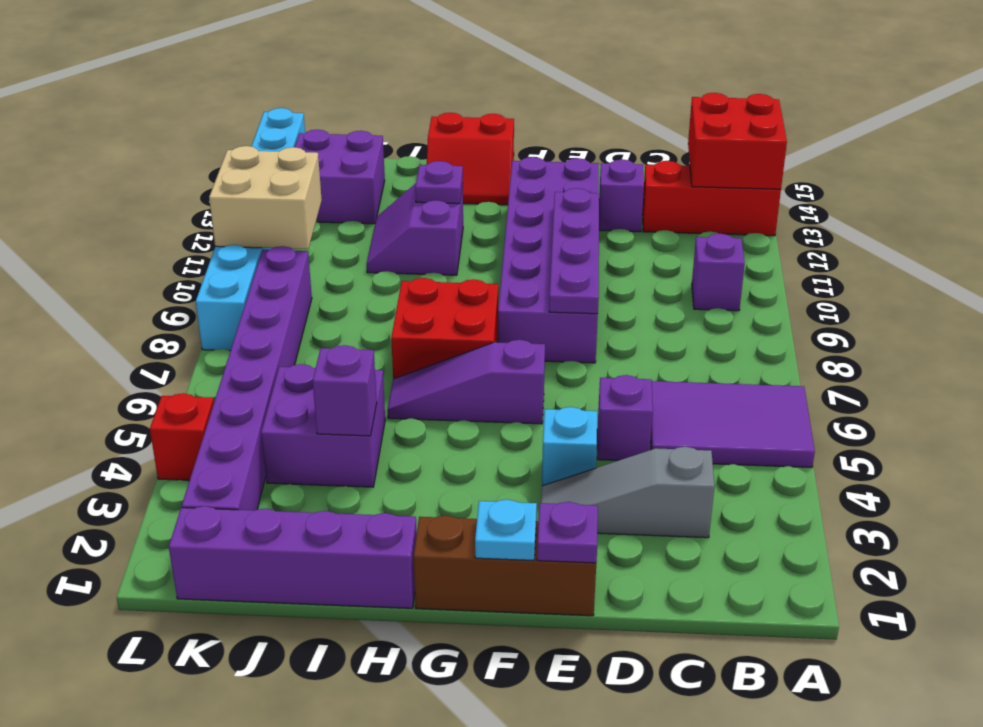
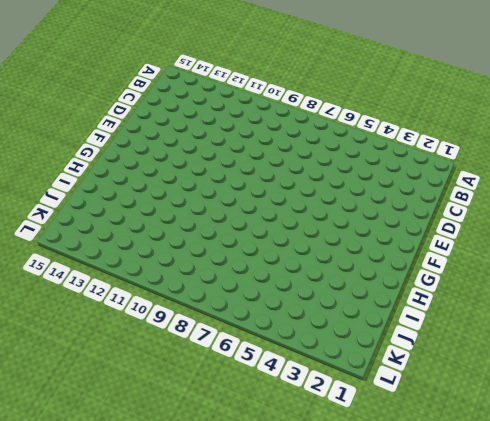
none -> purple tile A5:C6 level 1
none -> red brick A13:C13 level 1
none -> purple brick B10 level 1

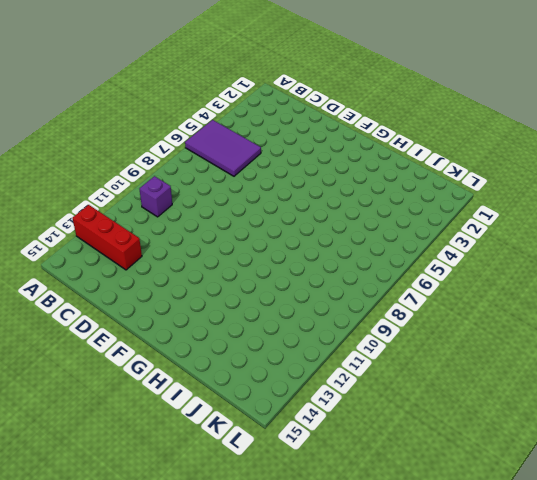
none -> grey slope C3:E3 level 1 top C
none -> purple brick D5 level 1
none -> purple brick D13 level 1

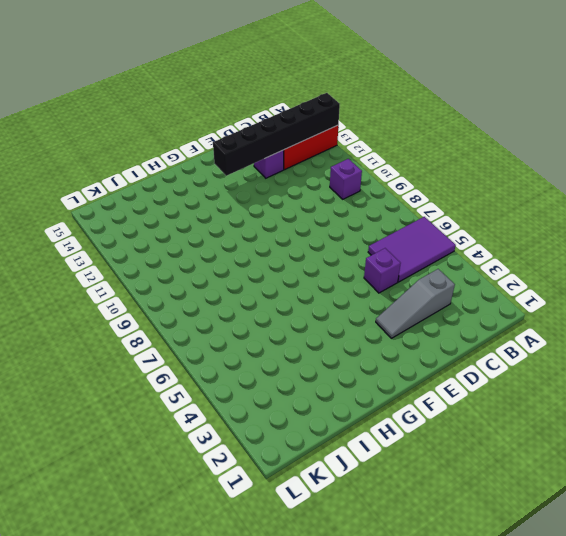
black brick A13:F13 level 2 -> red brick A13:B14 level 2
none -> brown brick E1:G1 level 1
none -> cyan brick E4 level 1
none -> purple brick E8:F13 level 1

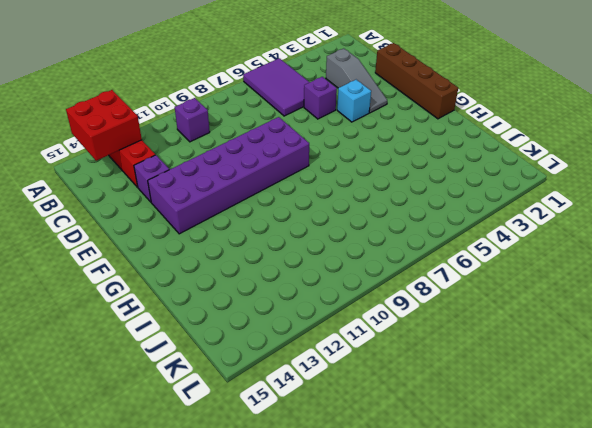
brown brick D1:G1 level 1 -> brown brick E1:G1 level 1
none -> purple slope F6:H6 level 1 top F
none -> red brick G7:H8 level 1
none -> red slope G14:H15 level 1 top 15

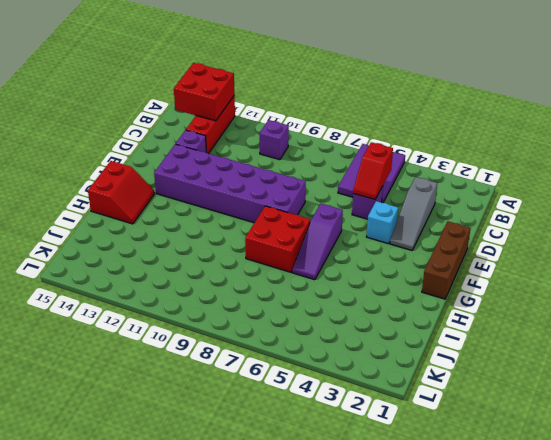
red slope C5:D5 level 2 top C -> none
none -> purple brick H1:K1 level 1
none -> purple slope H11:I12 level 1 top H
none -> purple brick I4:J5 level 1

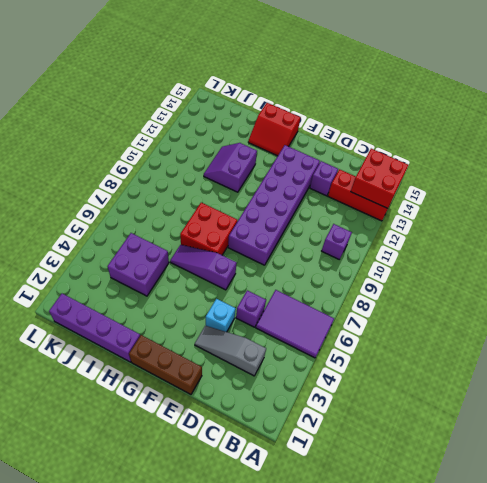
none -> purple brick J13:K14 level 1
none -> purple brick K2:K9 level 1
none -> red brick L4 level 1

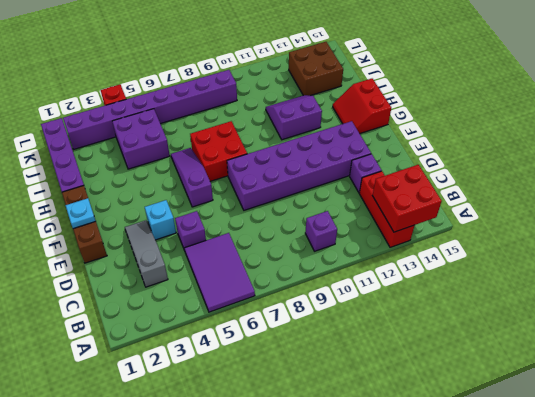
brown brick J13:K14 level 1 -> purple brick J13:K14 level 1
none -> cyan brick L8:L15 level 1
none -> purple plate E1 level 2
none -> purple plate E8:E11 level 2

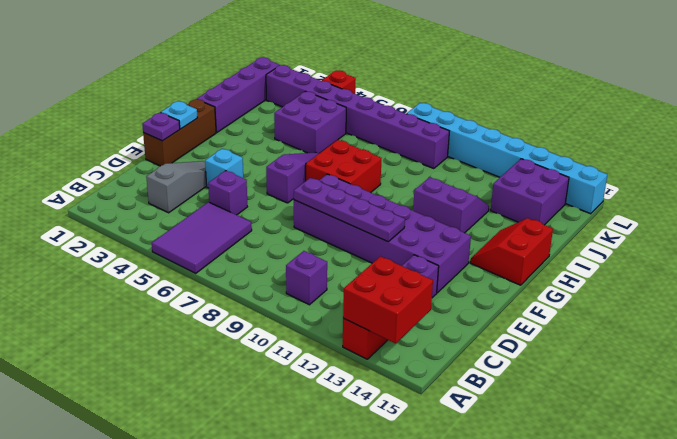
none -> purple plate H12 level 2
none -> purple brick I4 level 2
none -> tan brick K10:L11 level 2

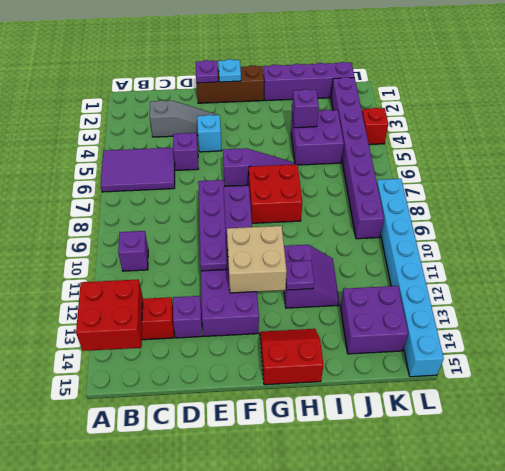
tan brick F11:G12 level 2 -> tan brick K10:L11 level 2

